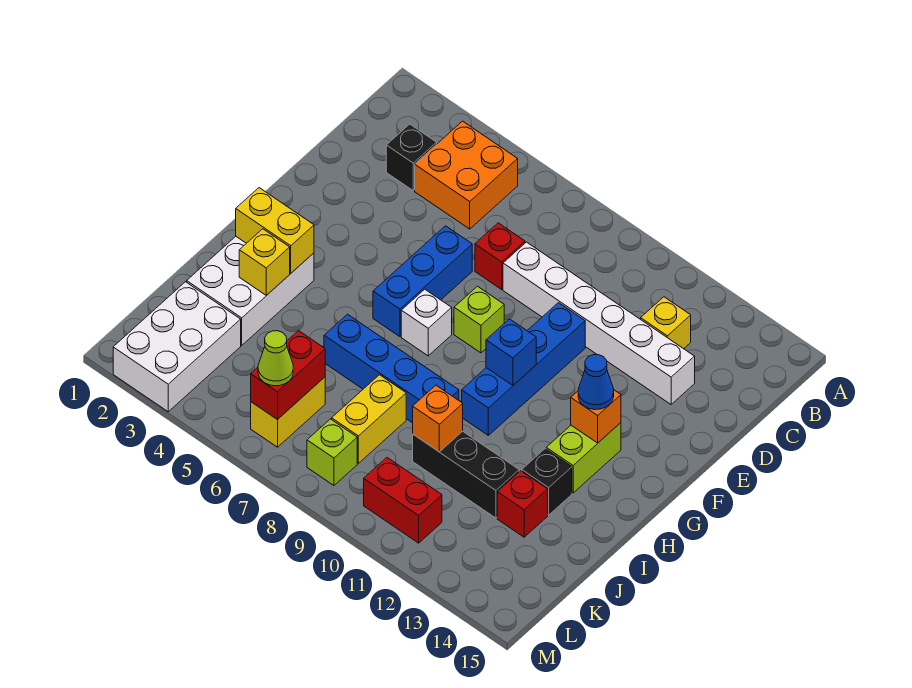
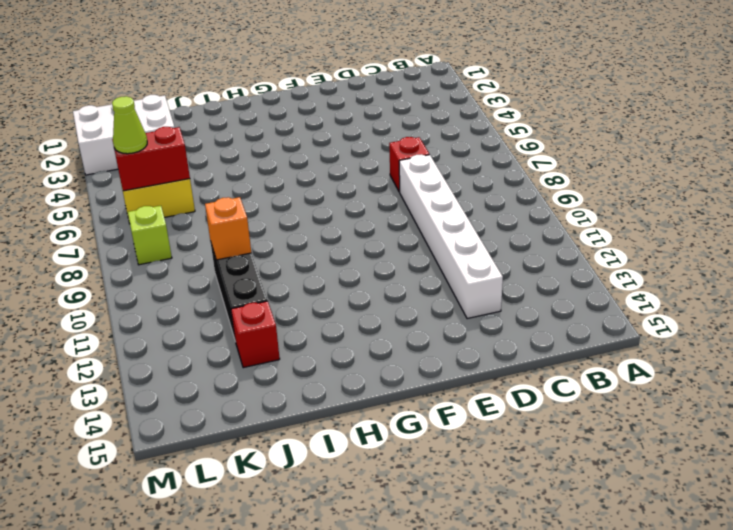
none -> orange brick B4:C5 level 1
none -> black brick C3 level 1
none -> yellow brick C12 level 1

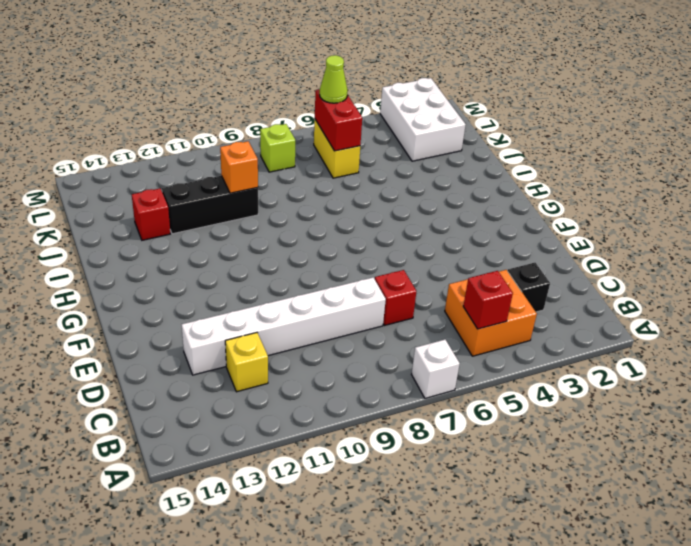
white brick A7 level 1 -> white brick G7 level 1
red brick B5 level 2 -> none
none -> blue brick E6:G6 level 1
none -> blue brick E10:H10 level 1
none -> lime brick F8 level 1

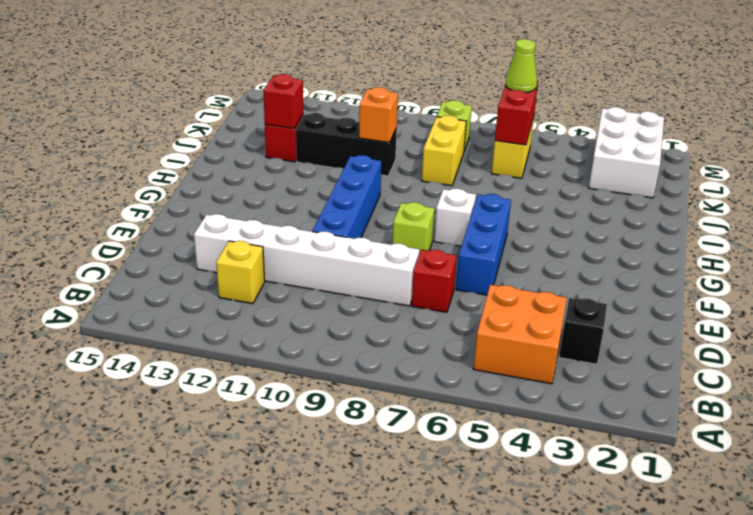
red brick J13 level 2 -> none
none -> lime brick G13:H13 level 1
none -> white brick H2:J3 level 1
none -> blue brick I6:I9 level 1

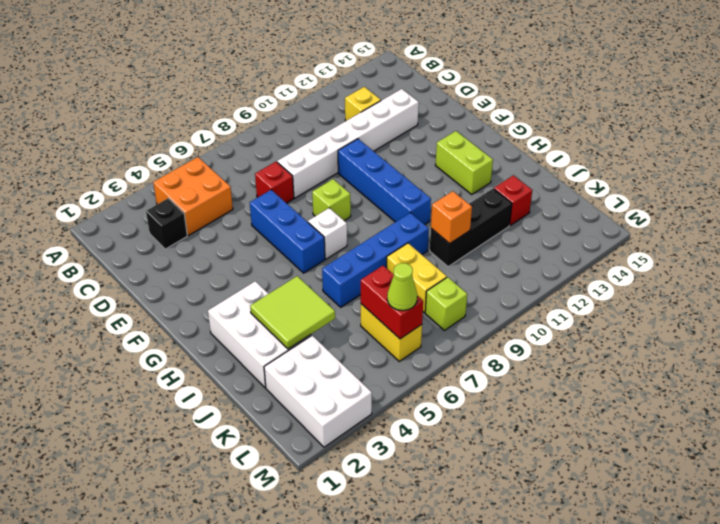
lime tile I3:J4 level 2 -> yellow brick I3 level 2
none -> black brick I13 level 1
none -> red brick L10:L11 level 1
none -> blue brick G10 level 2

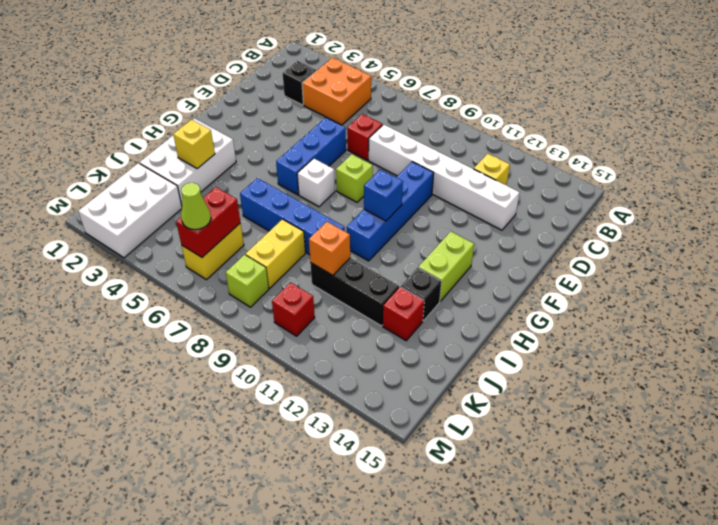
red brick L10 level 1 -> red brick L10:L11 level 1
none -> orange brick G13 level 2
none -> yellow brick H2:H3 level 2
none -> blue cone G13 level 3

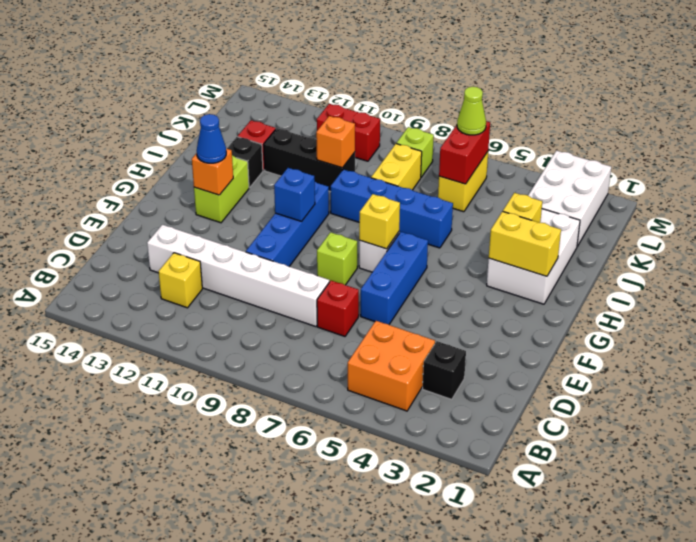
yellow brick G7 level 2 -> none

